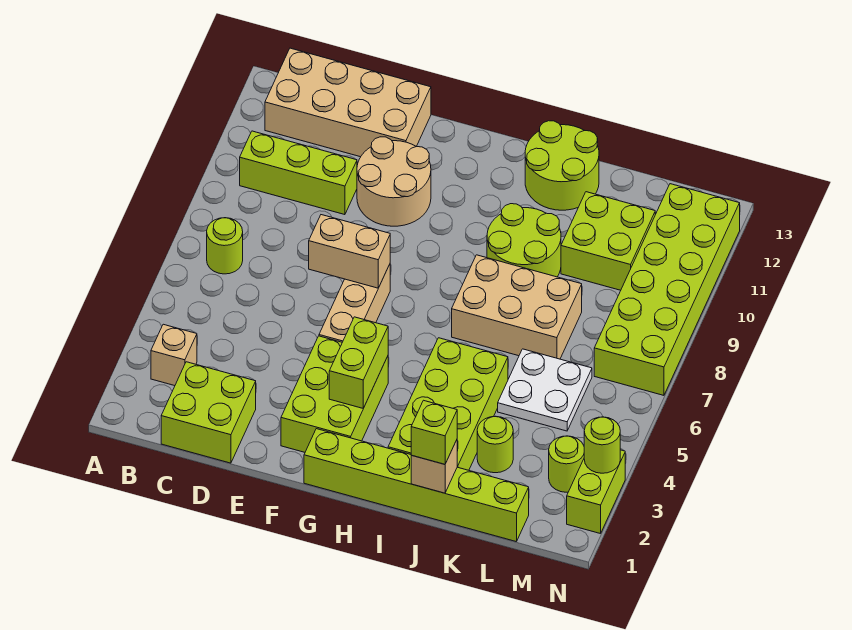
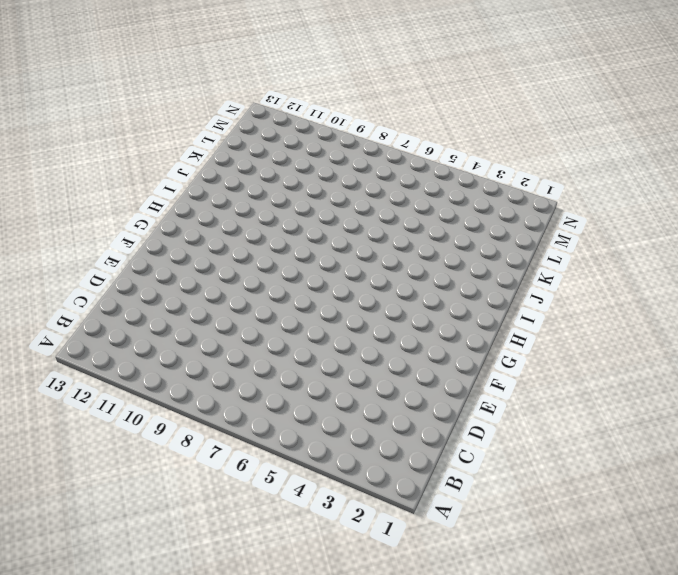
none -> tan brick B3 level 1
none -> lime round brick B7 level 1
none -> lime brick B10:D10 level 1

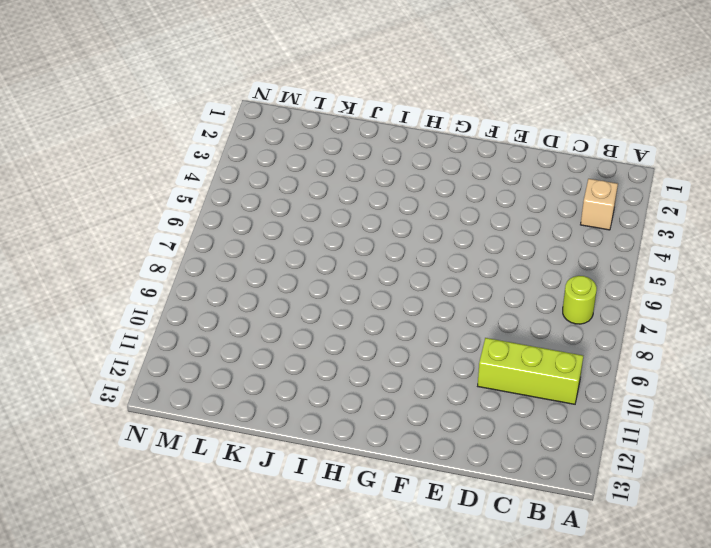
none -> tan brick B12:E13 level 1
none -> lime brick C1:D2 level 1
none -> tan round brick E10:F11 level 1

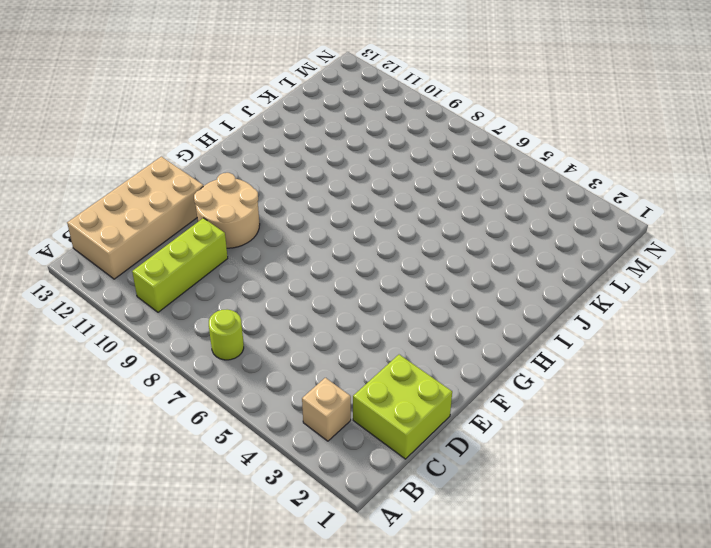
none -> lime brick F2:G4 level 1
none -> tan brick F5:F7 level 1
none -> lime brick G1:L1 level 1

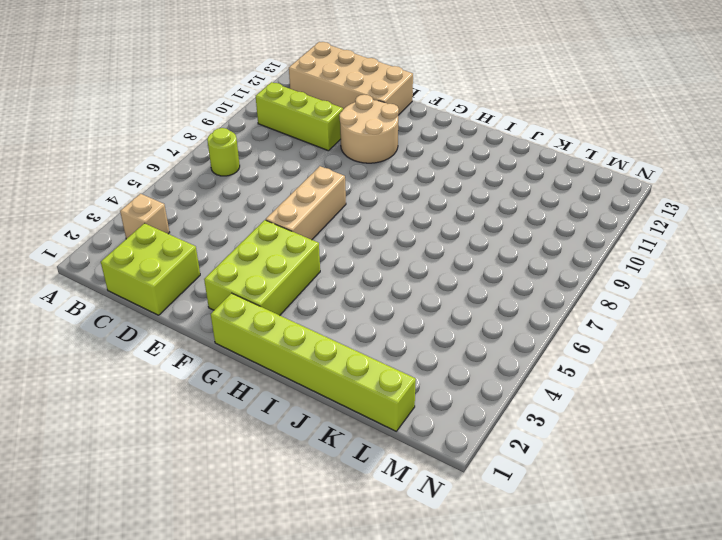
none -> lime brick I2:J5 level 1
none -> tan brick I7:K8 level 1
none -> lime round brick I9:J10 level 1

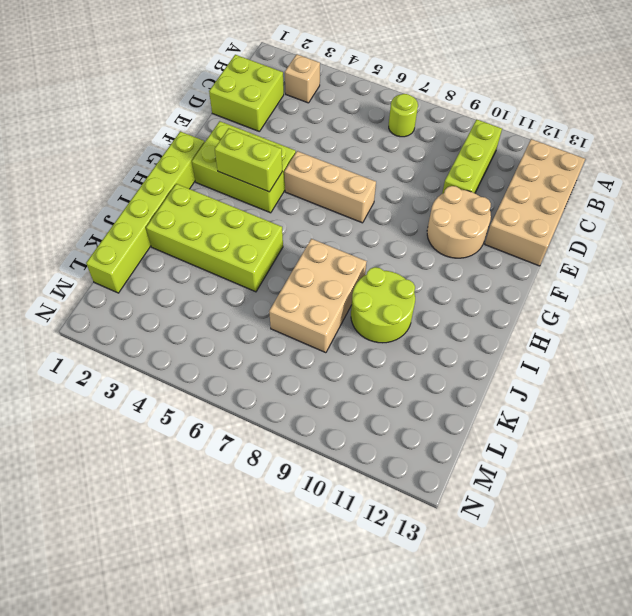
none -> lime round brick I12:J13 level 1
none -> lime round brick K3 level 1
none -> white plate K5:L6 level 1

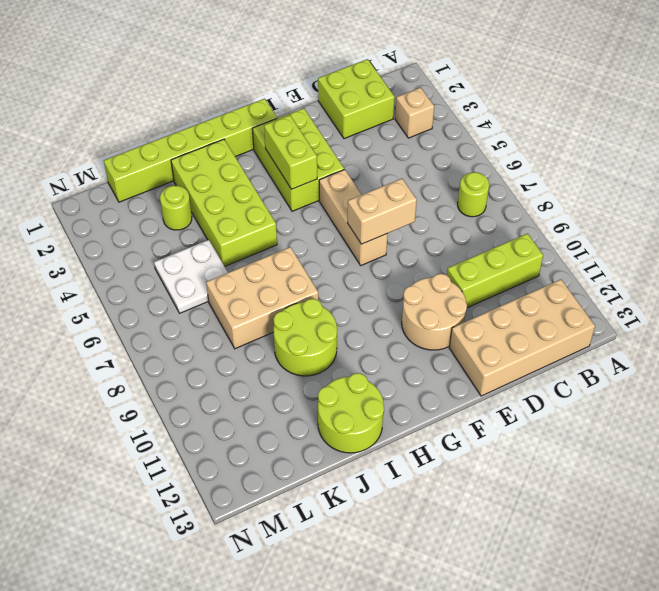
none -> lime brick K10:L11 level 1
none -> lime round brick M3 level 1
none -> lime brick M7:N12 level 1

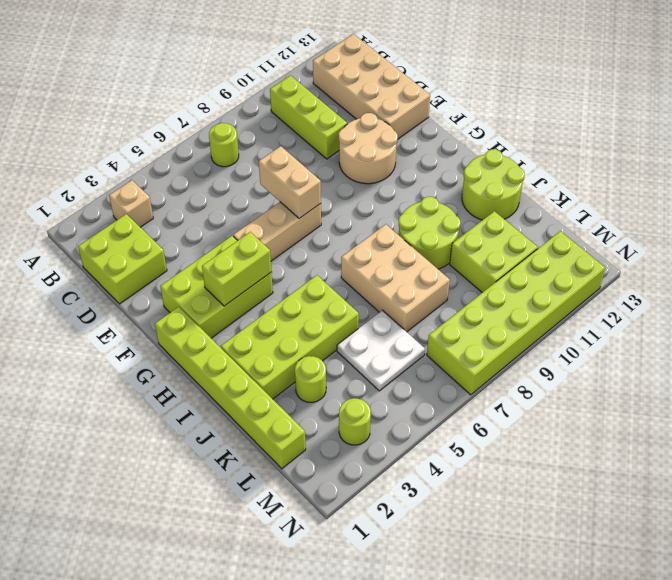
none -> lime brick N2:N3 level 1
none -> tan brick J1 level 2
none -> lime round brick N3 level 2

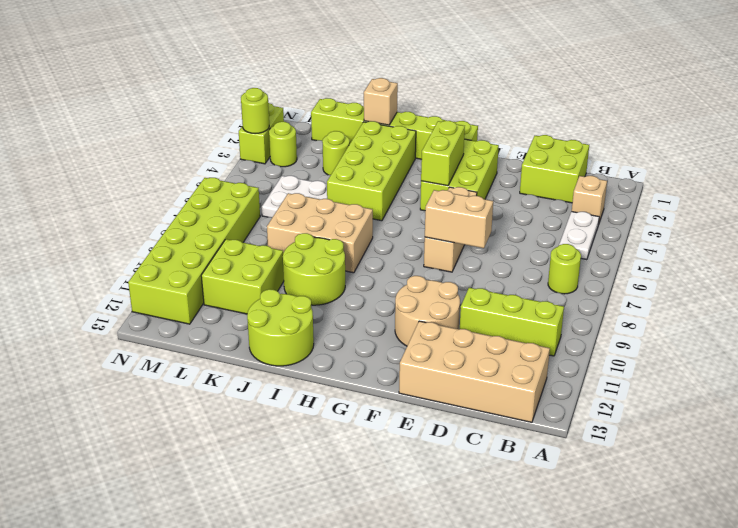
white plate B4:B5 level 1 -> none
none -> lime brick J1 level 3

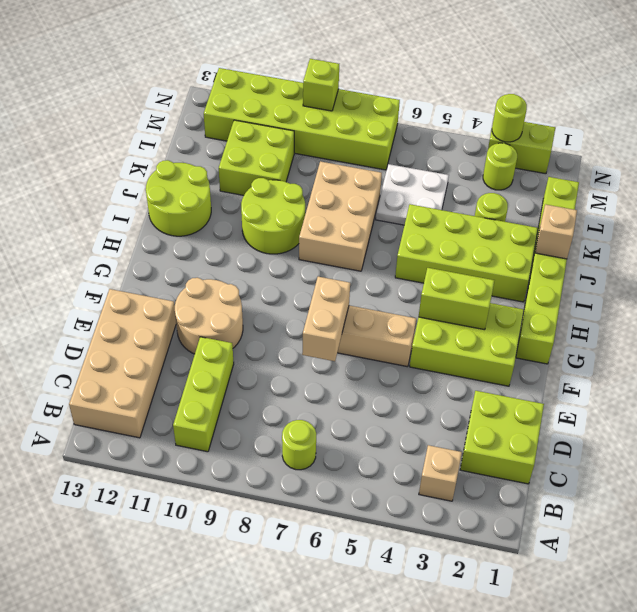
lime brick N9 level 2 -> lime brick J1 level 3

